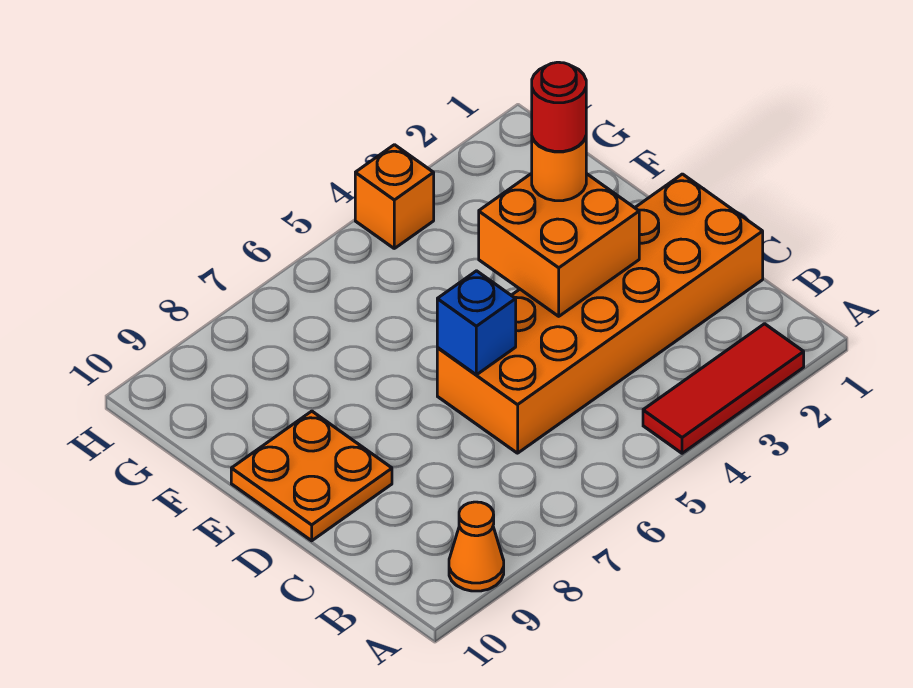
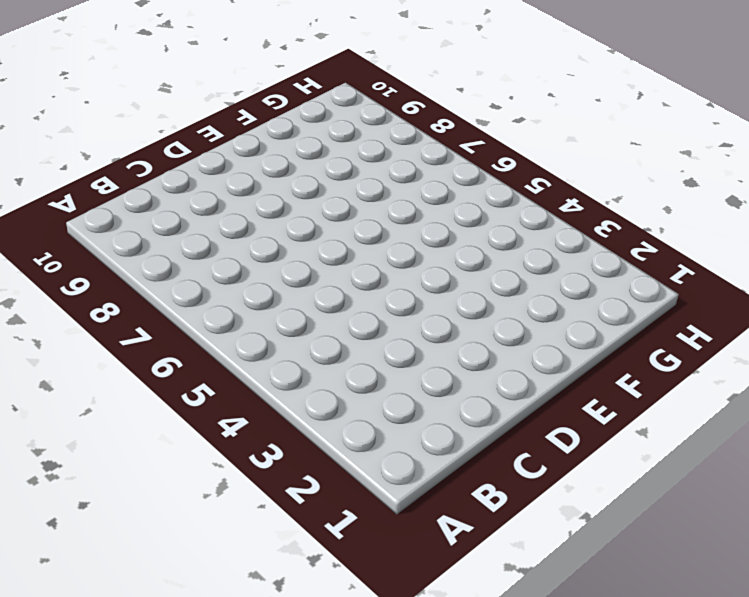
none -> red tile A2:A4 level 1
none -> orange cone A9 level 1

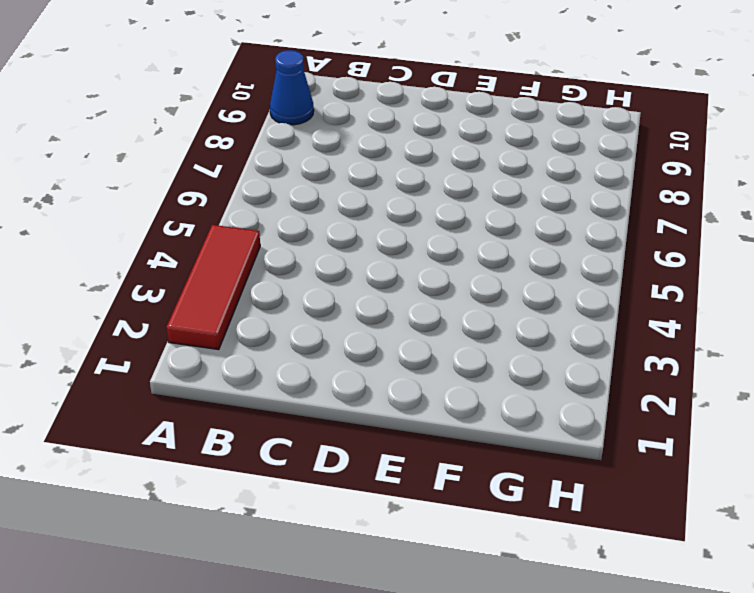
blue cone A9 level 1 -> orange cone A9 level 1
none -> orange brick C1:D6 level 1
none -> orange plate D9:E10 level 1

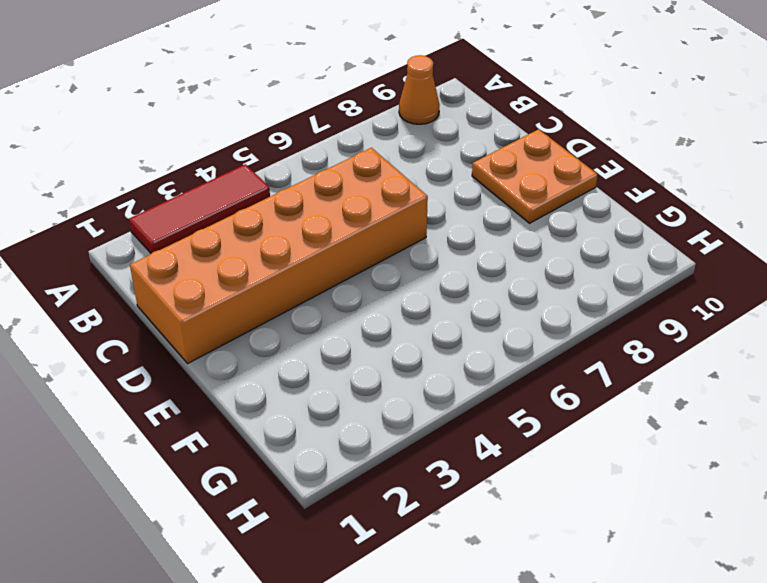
none -> orange brick H4 level 1
none -> orange brick D3:E4 level 2

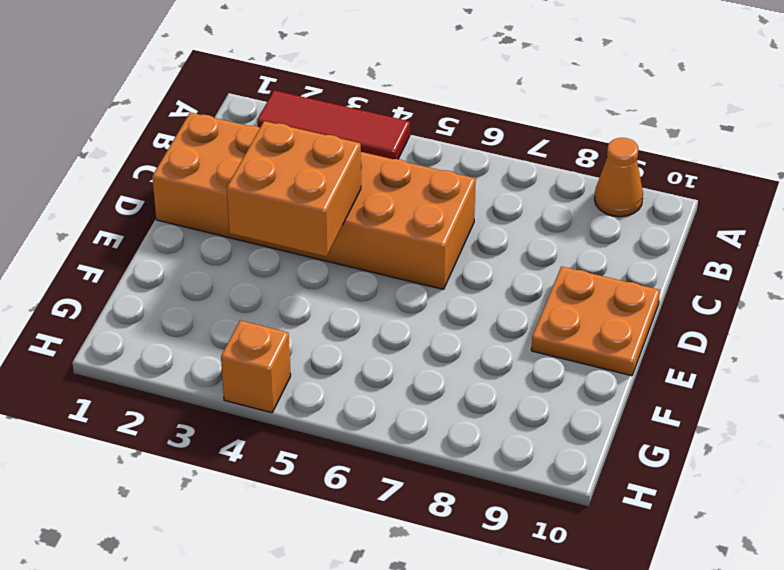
none -> blue brick D6 level 2
none -> orange round brick E3 level 3

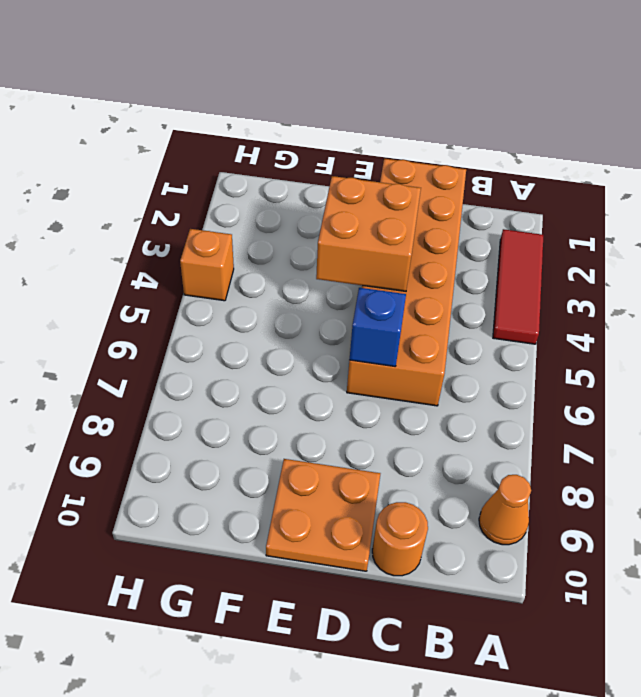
orange round brick C10 level 1 -> orange round brick E3 level 3
none -> red round brick E3 level 4

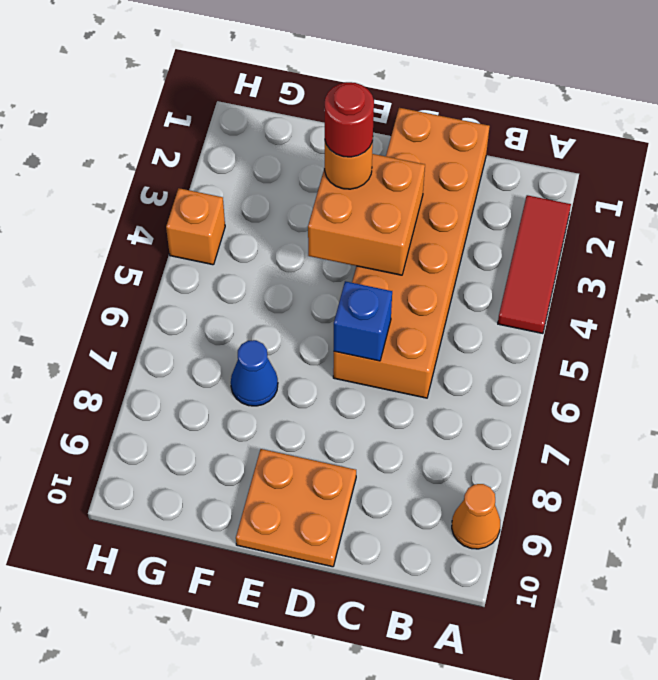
blue cone F7 level 1 -> none

